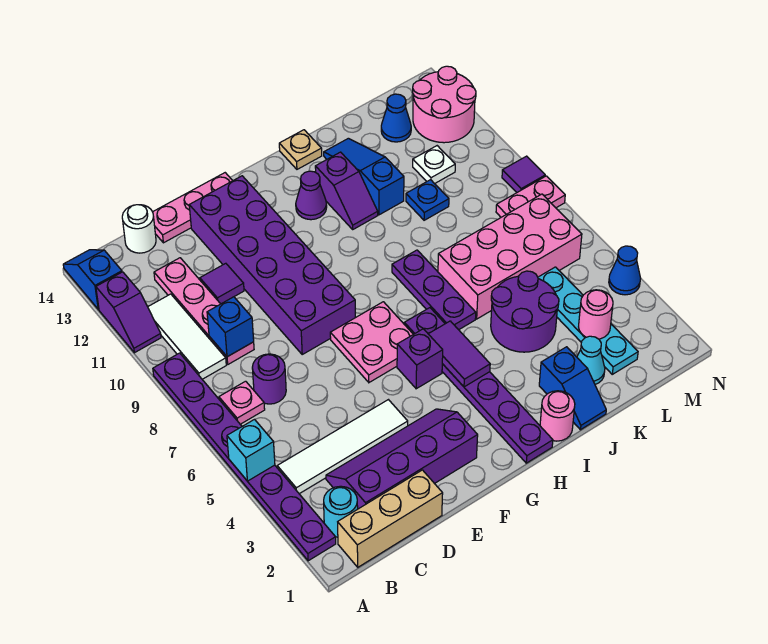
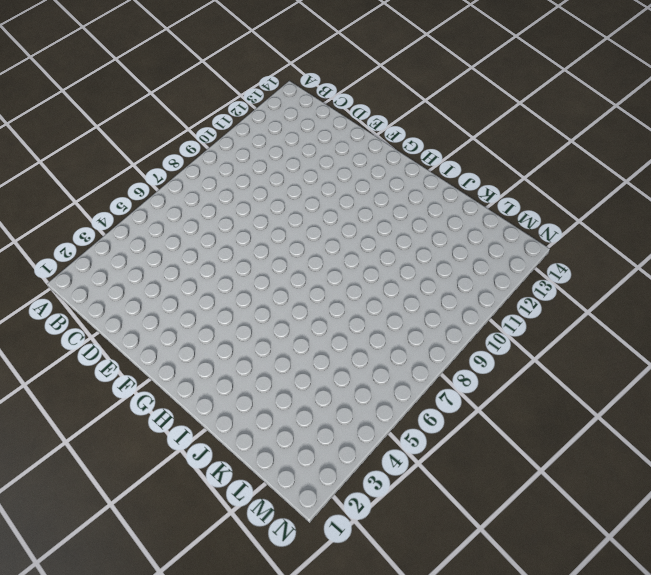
none -> purple plate A2:A9 level 1
none -> purple slope A11:A12 level 1 top 12
none -> blue slope A13:A14 level 1 top 13
none -> tan brick B1:D1 level 1

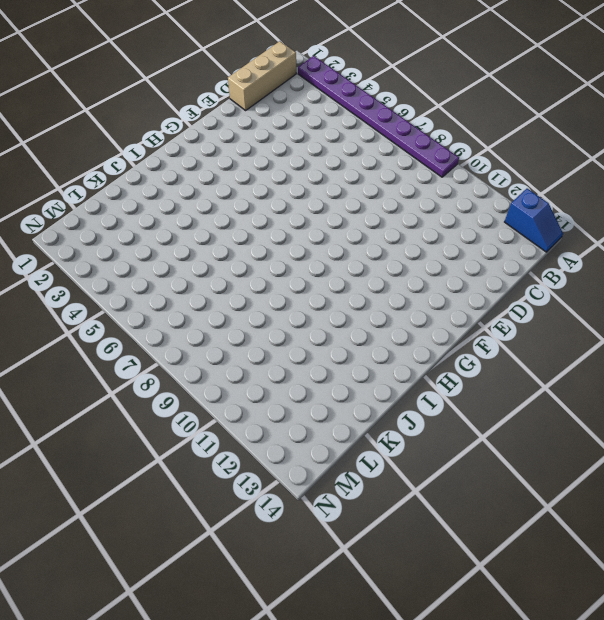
none -> purple slope A11:A12 level 1 top 12
none -> cyan round brick B2 level 1
none -> white tile B4:E4 level 1
none -> pink plate B7 level 1

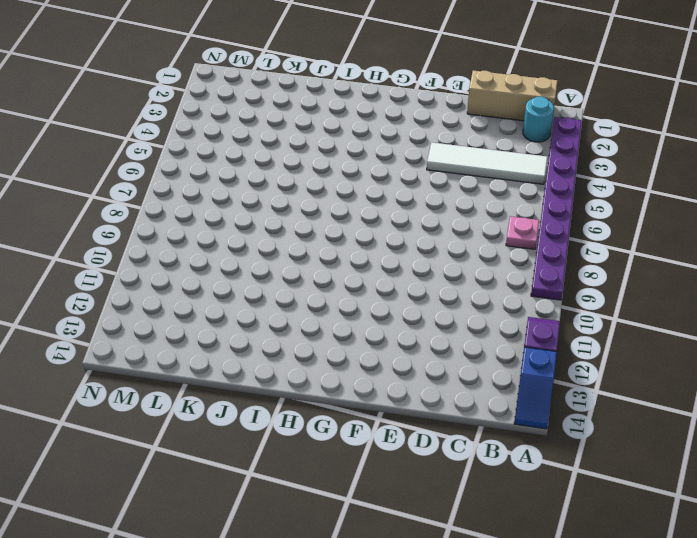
none -> white tile B9:B11 level 1
none -> purple slope C2:F3 level 1 top 2
none -> purple round brick C7 level 1
none -> pink plate C9:C12 level 1

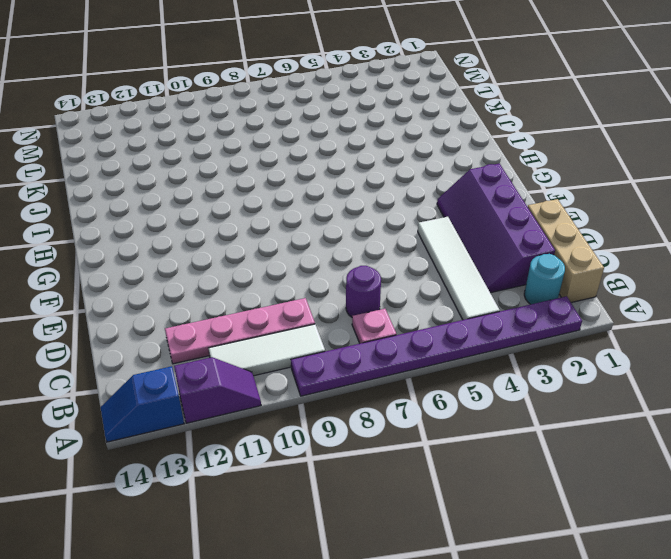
none -> white round brick C14 level 1
none -> purple tile D11 level 1
none -> pink plate D14:F14 level 1
none -> purple brick E8:F13 level 1

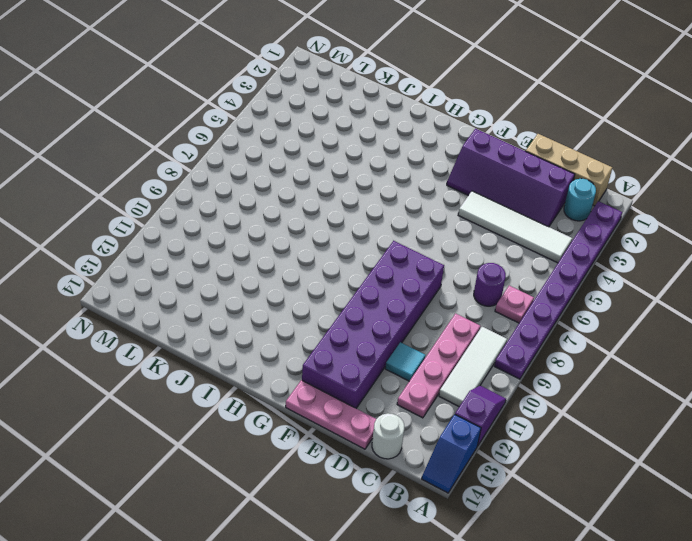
cyan tile D11 level 1 -> purple tile D11 level 1
none -> pink plate F6:G7 level 1
none -> purple brick G5 level 1
none -> purple plate H1:H6 level 1
none -> purple cone H12 level 1

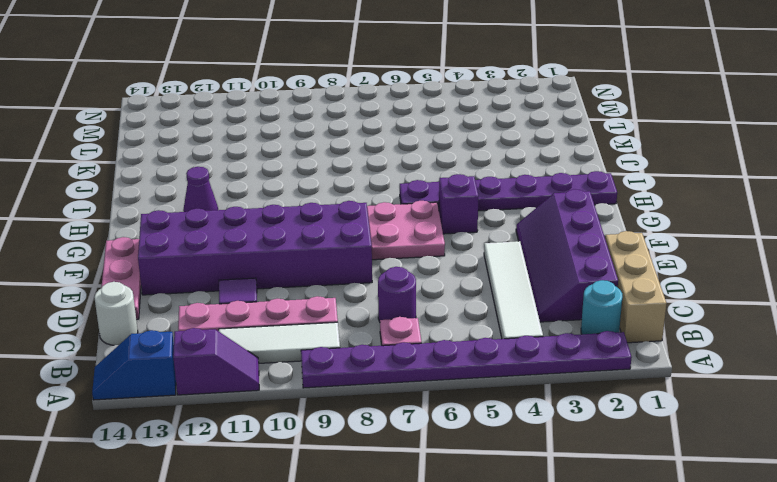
none -> pink round brick I1 level 1
none -> purple plate I6:I8 level 1
none -> purple slope I11:I12 level 1 top 12
none -> tan plate I14 level 1

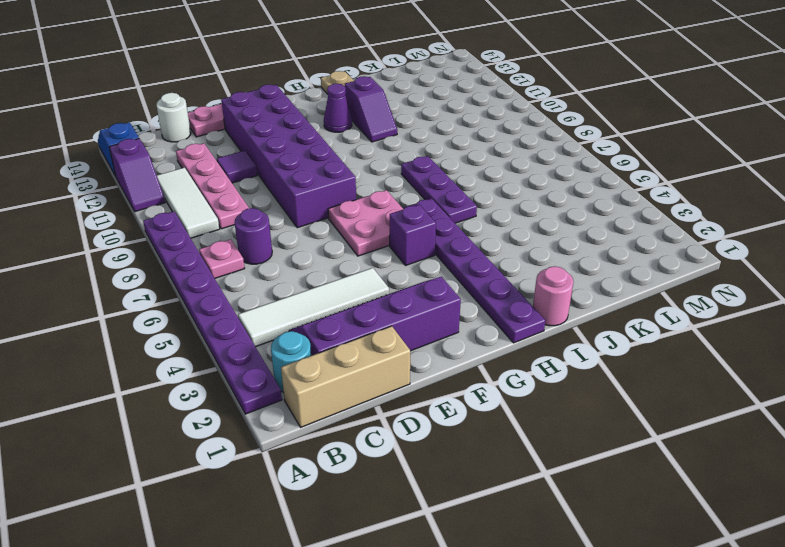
none -> blue slope J1:J2 level 1 top 2
none -> purple round brick J4:K5 level 1
none -> pink brick J6:M7 level 1
none -> blue slope J11:J13 level 1 top 11

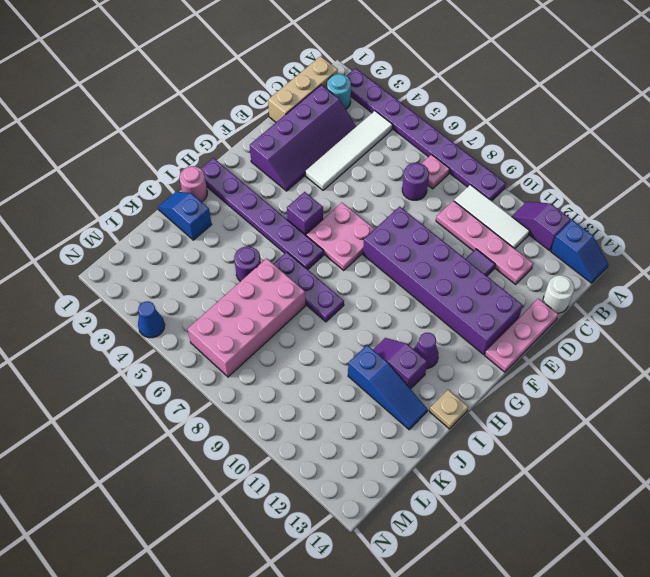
purple round brick J5 level 1 -> purple round brick J4:K5 level 1
none -> cyan cone K2 level 1
none -> blue plate K10 level 1
none -> cyan plate L2:L5 level 1
none -> white plate L11 level 1

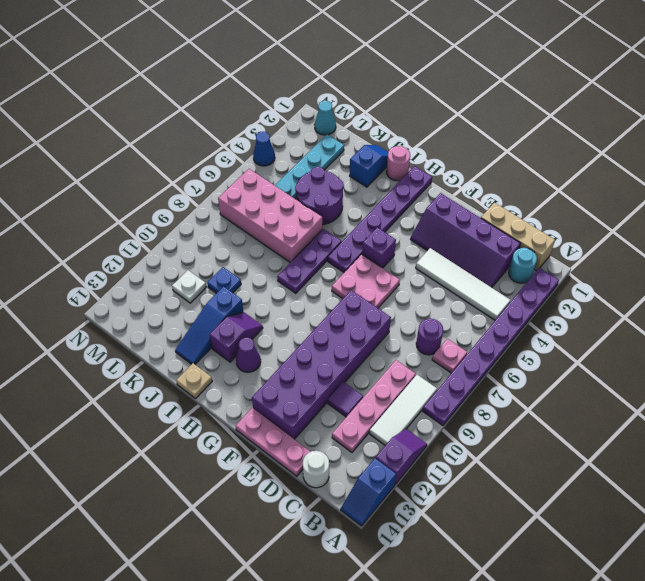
cyan cone M1 level 1 -> cyan cone K2 level 1
none -> blue cone L13 level 1
none -> pink plate M8:N8 level 1
none -> pink round brick M12:N13 level 1
none -> purple tile N9 level 1

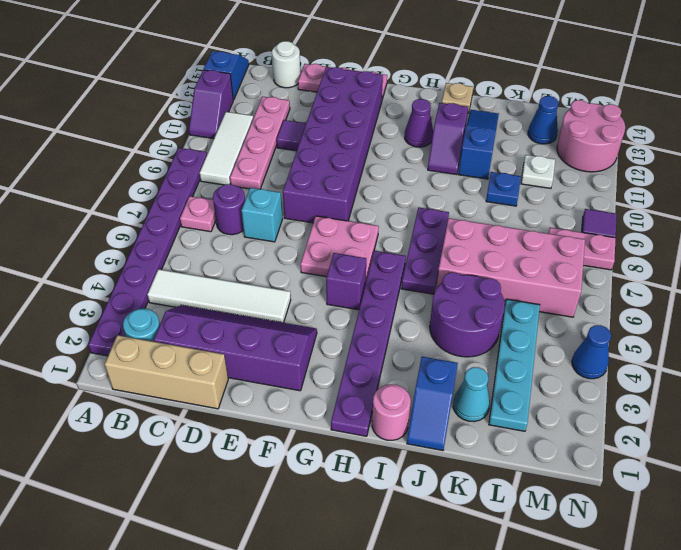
cyan brick D7 level 1 -> cyan brick A5 level 2
none -> blue brick C9 level 2
none -> purple tile H4:H5 level 2
none -> pink round brick L3 level 2

